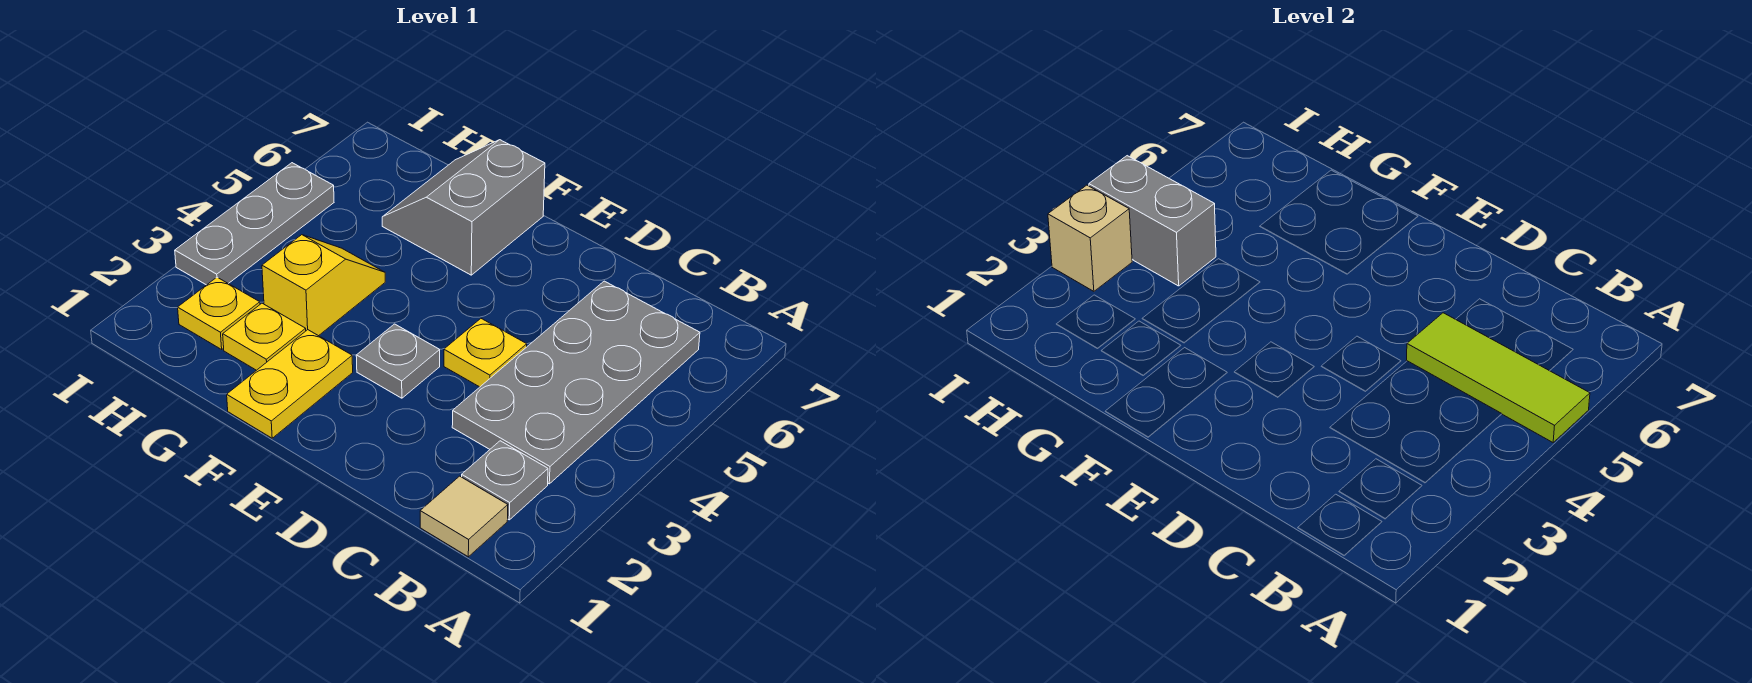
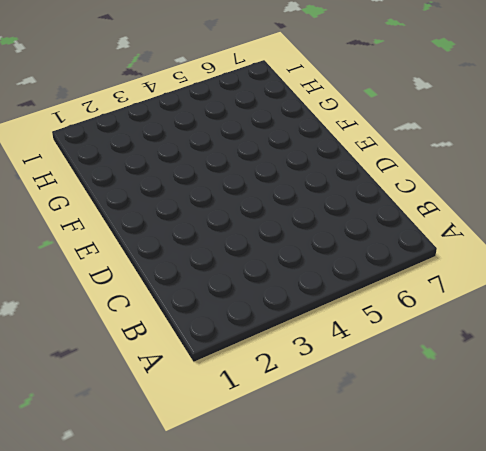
none -> tan tile B1 level 1
none -> grey plate B2 level 1
none -> grey plate B3:C6 level 1

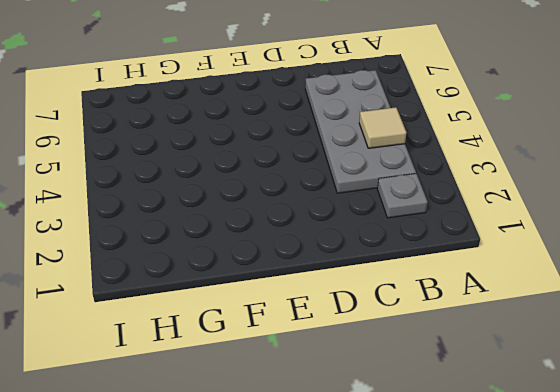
tan tile B4 level 2 -> tan tile B1 level 1
none -> yellow plate D4 level 1
none -> grey plate E3 level 1
none -> yellow plate F1:F2 level 1

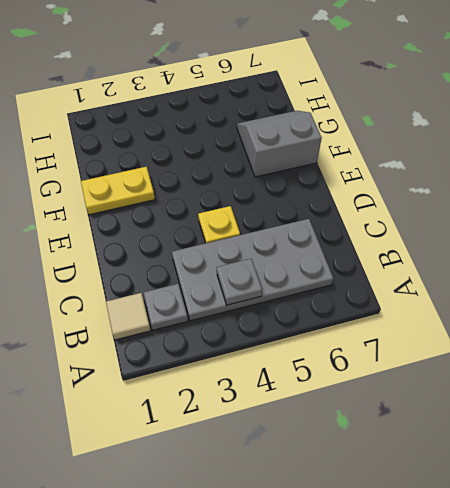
grey plate B4 level 2 -> grey plate E3 level 1
none -> yellow plate G2 level 1
none -> yellow slope G3:G4 level 1 top 3
none -> yellow plate H2 level 1

